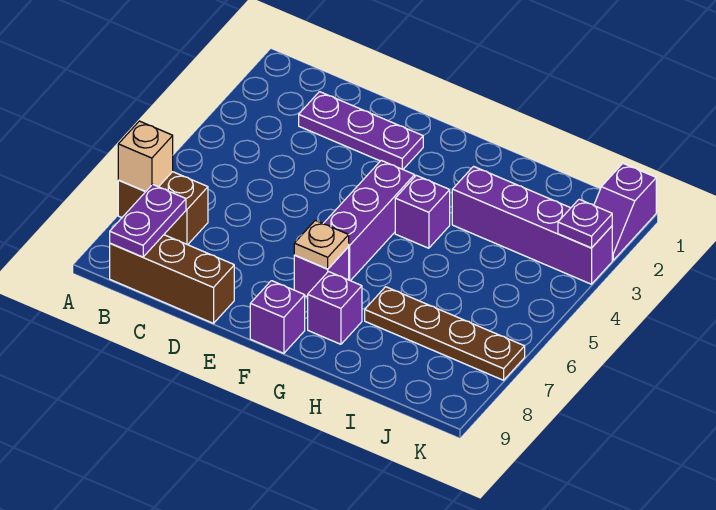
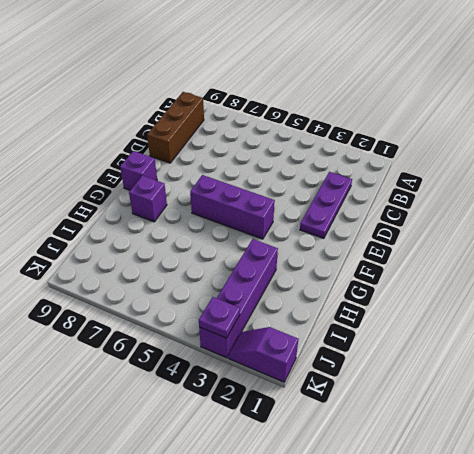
none -> brown brick A7:B7 level 1
none -> purple brick F7 level 1
none -> purple brick G4 level 1

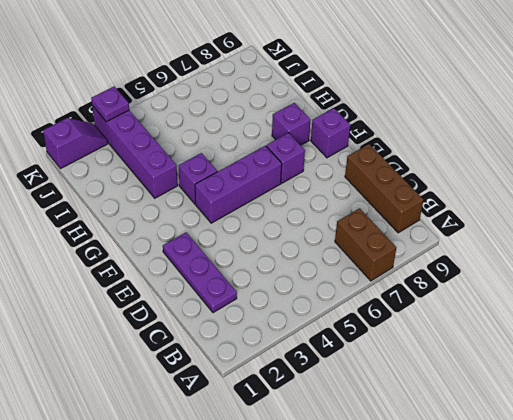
none -> brown plate H7:K7 level 1
none -> tan brick A7 level 2
none -> purple plate B8:B9 level 2

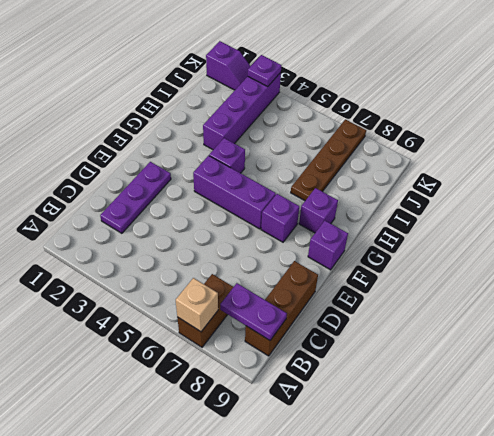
none -> tan plate F7 level 2

